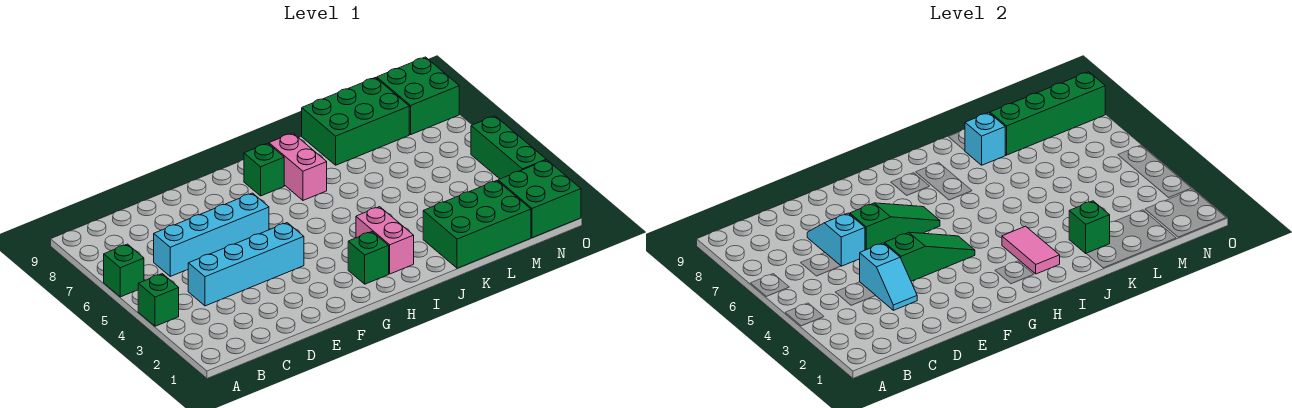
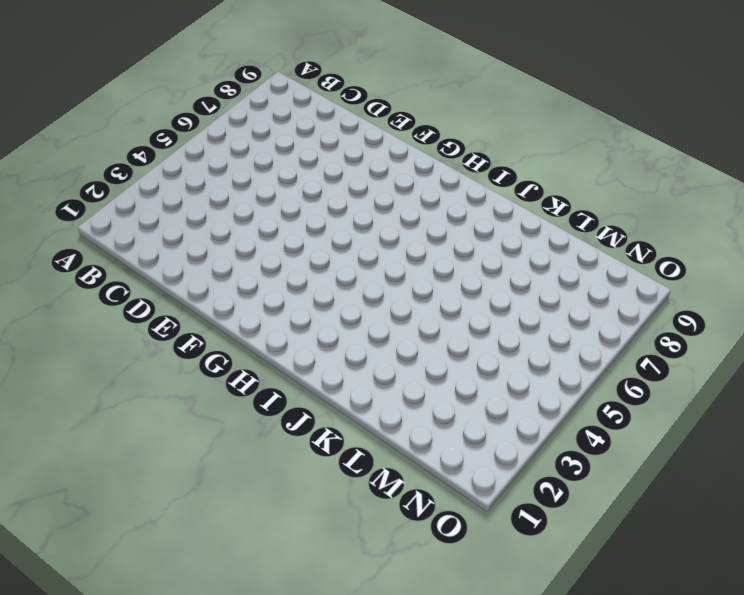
none -> green brick A4 level 1
none -> green brick A6 level 1
none -> cyan brick C4:F4 level 1

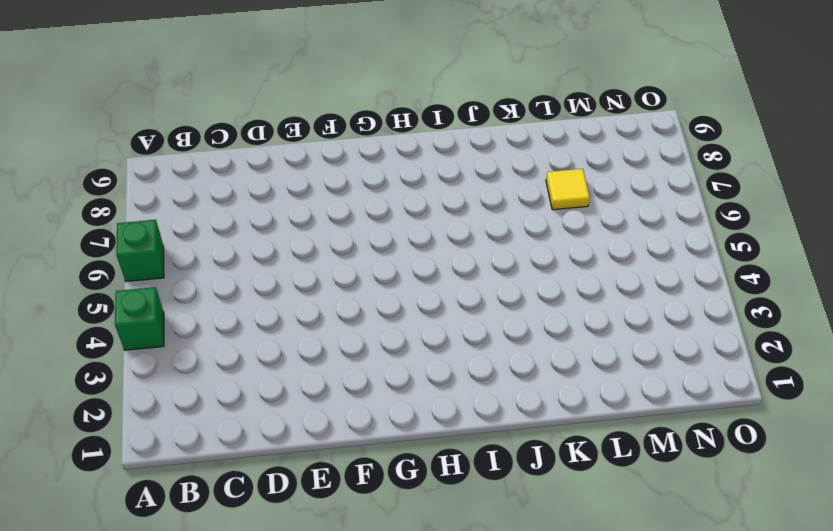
yellow tile L7 level 1 -> none
none -> cyan brick C4:F4 level 1
none -> cyan brick C6:F6 level 1
none -> green brick H2 level 1

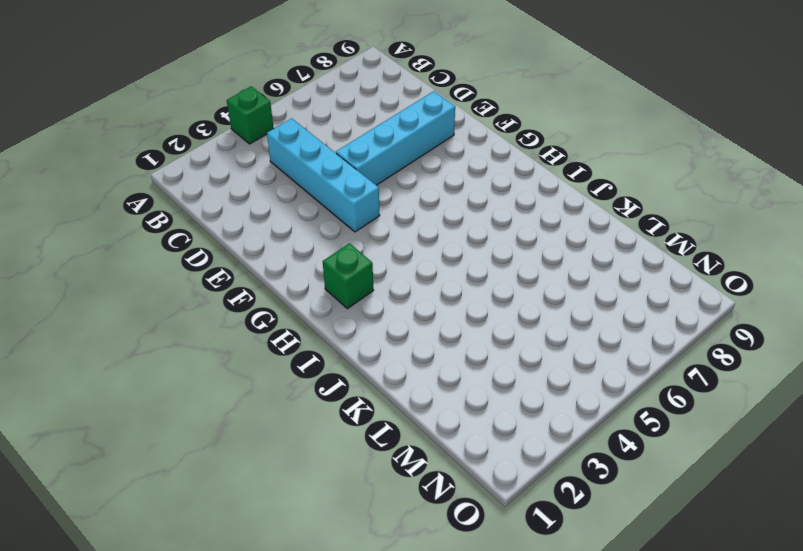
cyan brick E5:E8 level 1 -> cyan brick C6:F6 level 1
none -> green brick A6 level 1
none -> green brick H8 level 1
none -> pink brick I2:I3 level 1

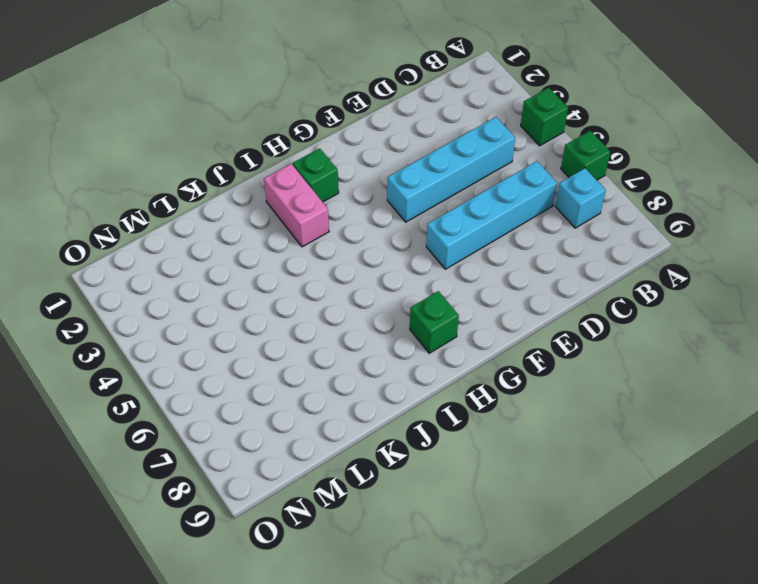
cyan brick B7 level 1 -> cyan brick K8 level 2
none -> pink brick I7:I8 level 1
none -> green brick K1:M2 level 1
none -> green brick K8:M9 level 1

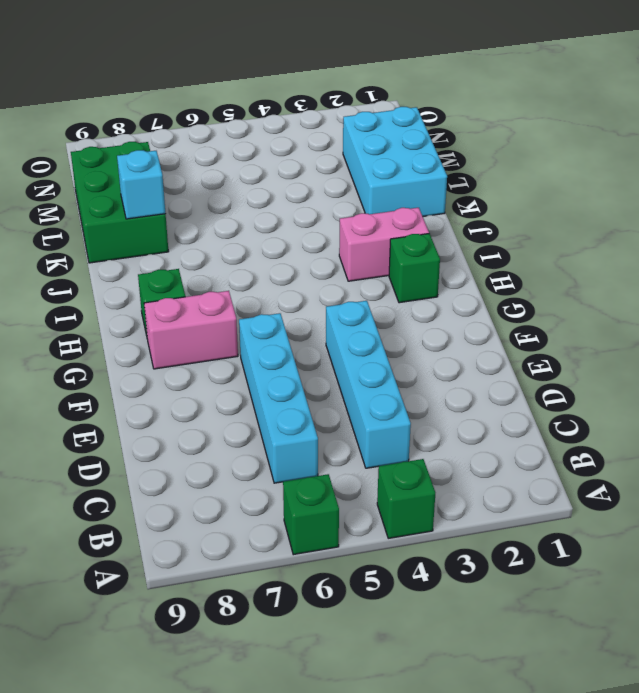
pink brick G7:G8 level 1 -> pink brick I7:I8 level 1
cyan brick K1:M2 level 1 -> green brick K1:M2 level 1
none -> green brick N1:O2 level 1
none -> green brick N8:O9 level 1
none -> green brick O3:O5 level 1

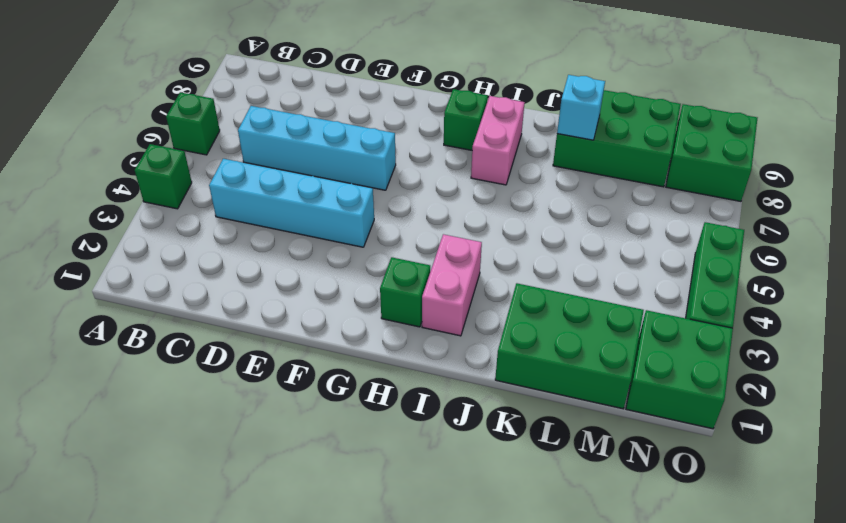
none -> cyan slope D3:D4 level 2 top 4
none -> cyan slope D6:D7 level 2 top 6
none -> green slope E4:G4 level 2 top E

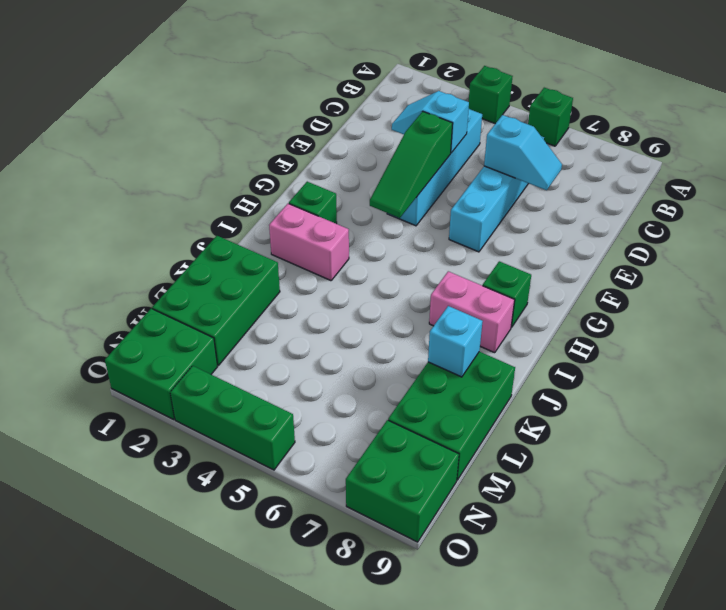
none -> green slope E6:G6 level 2 top E
none -> pink tile I2:I3 level 2
none -> green brick K2 level 2

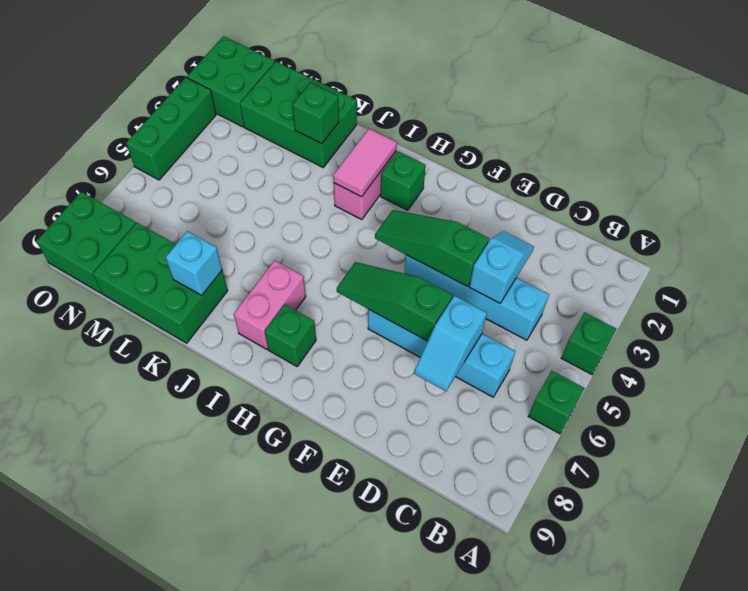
none -> green brick L8:O8 level 2

